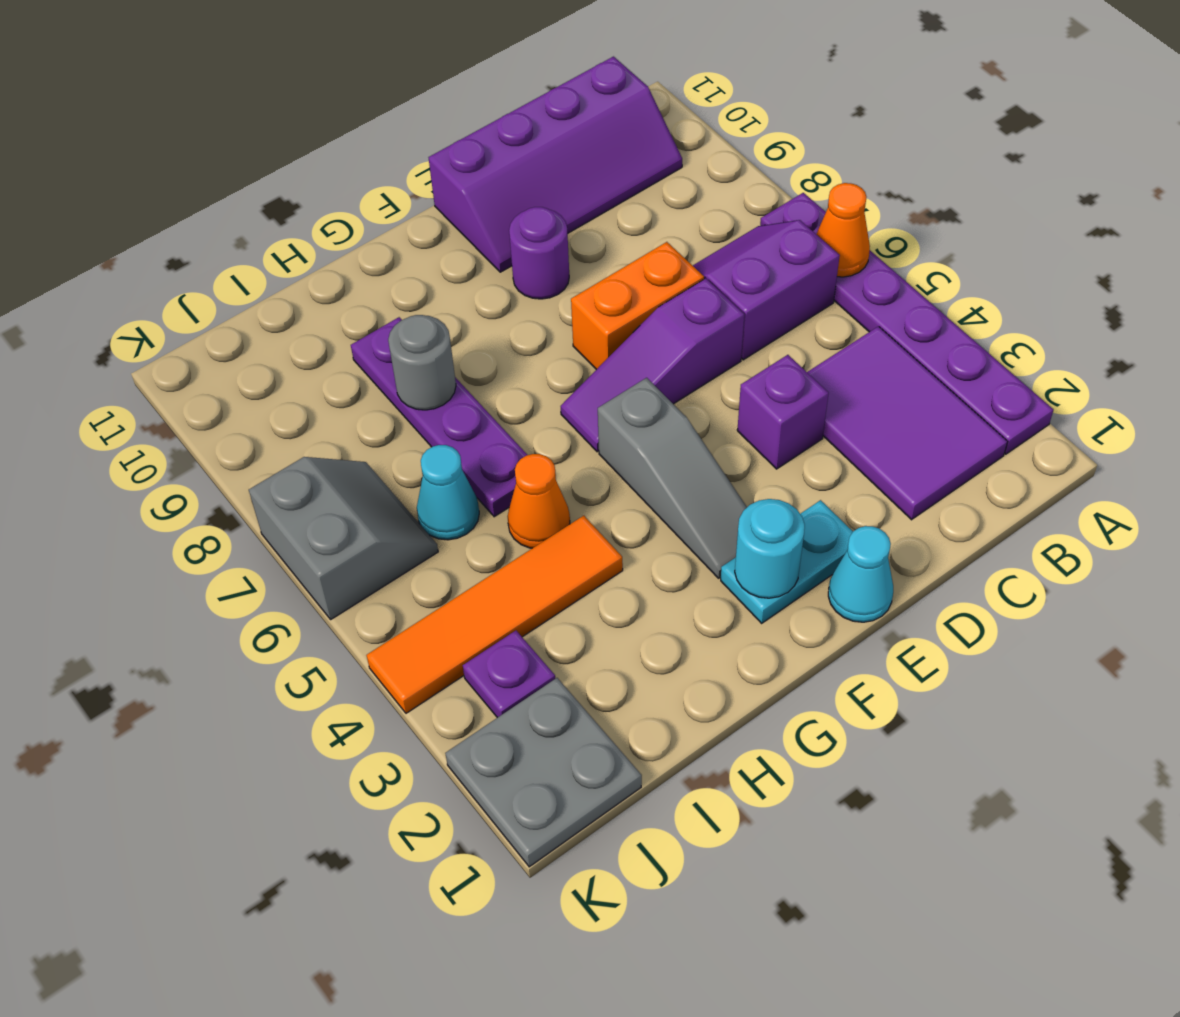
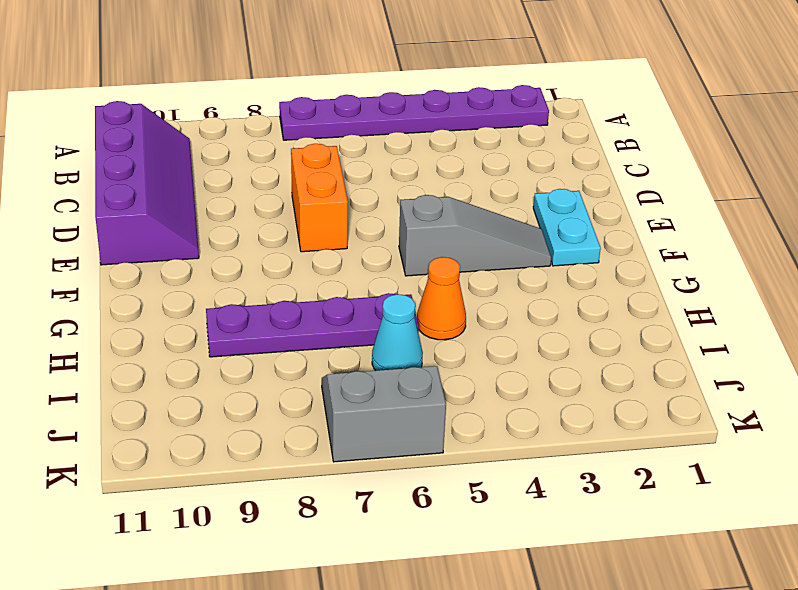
none -> purple tile B2:C4 level 1
none -> purple slope B6:C7 level 1 top 6
none -> purple brick D4 level 1

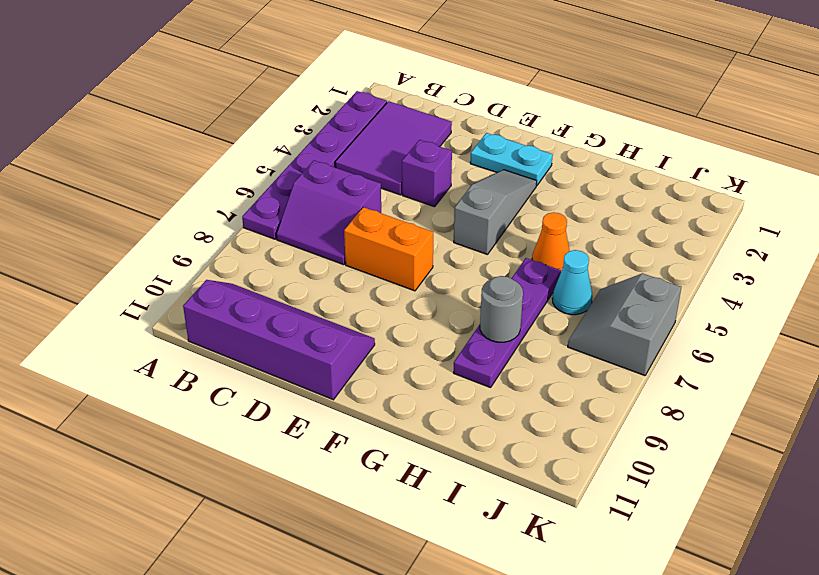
none -> purple slope D6:F6 level 1 top D
none -> cyan cone E1 level 1
none -> purple round brick E9 level 1

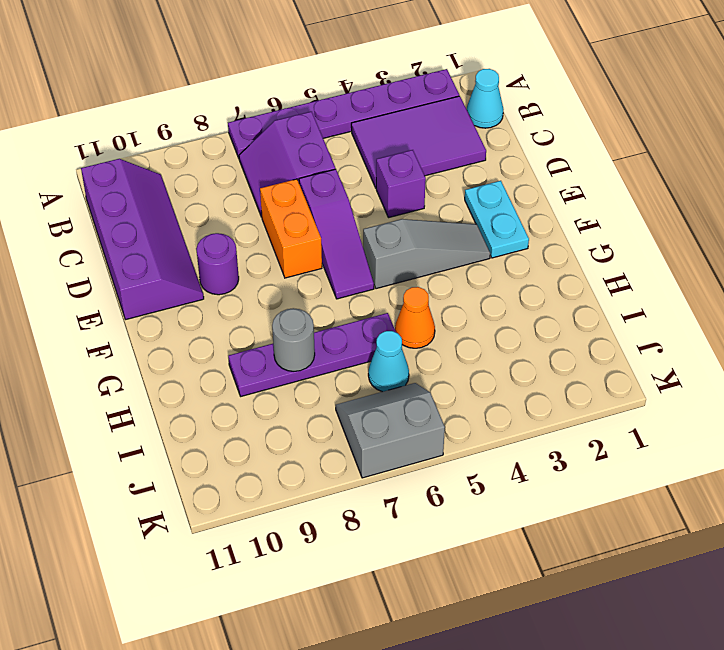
cyan cone B1 level 1 -> cyan cone E1 level 1
none -> orange tile H4:K4 level 1
none -> grey plate J1:K2 level 1
none -> purple plate J3 level 1

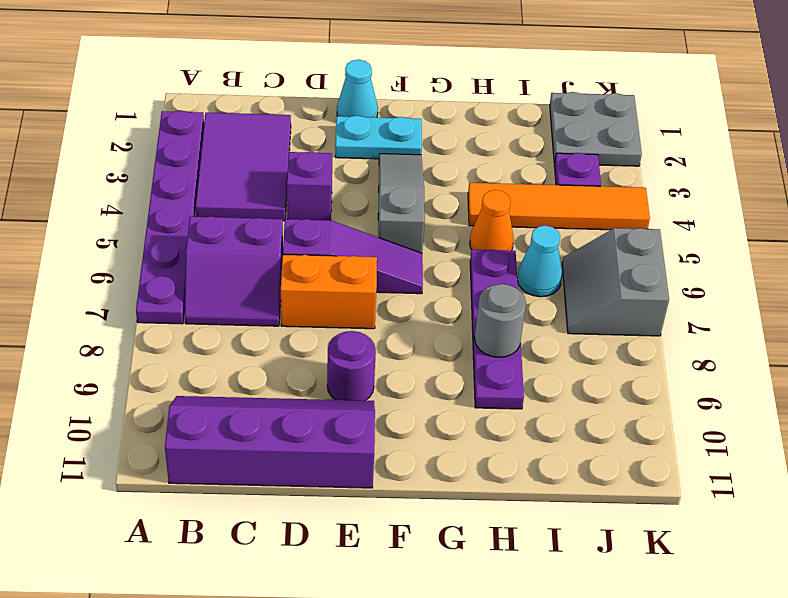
none -> orange cone A6 level 2
none -> cyan round brick F2 level 2

